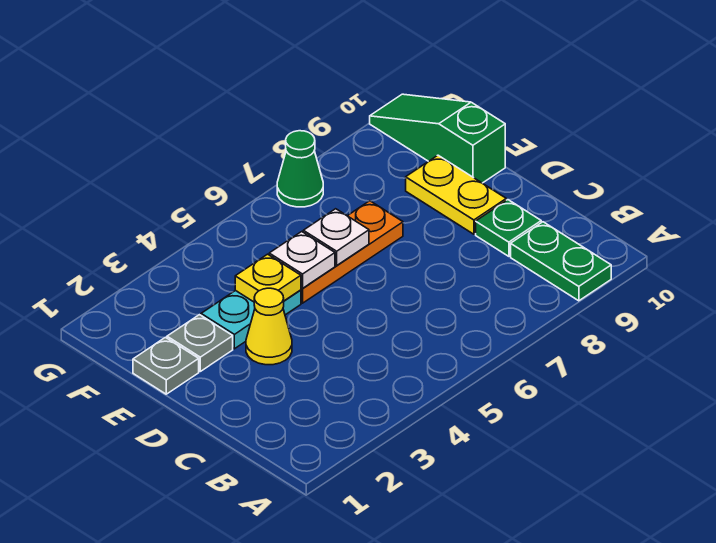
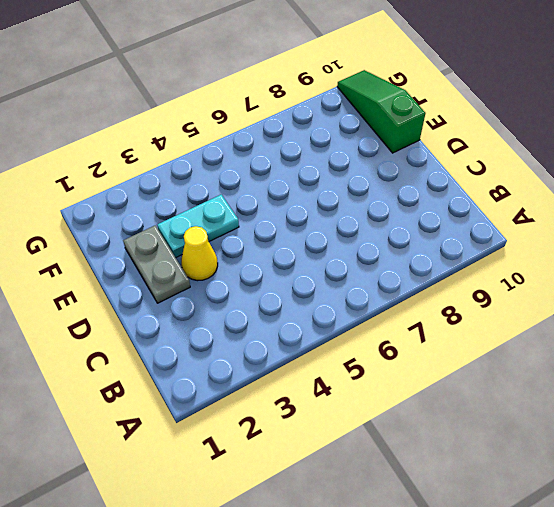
grey plate D2:E2 level 1 -> grey plate E2 level 1
none -> green plate A9:B9 level 1
none -> green plate C9 level 1
none -> yellow plate D9:E9 level 1

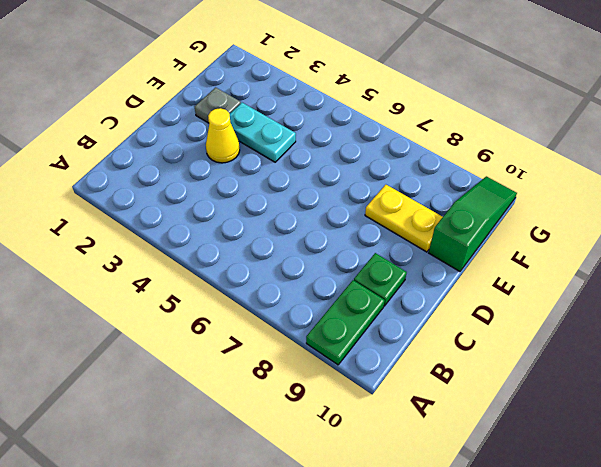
yellow plate E8:E9 level 1 -> yellow plate D9:E9 level 1
none -> grey plate E1 level 1
none -> orange plate E5:E7 level 1
none -> green cone G7 level 1

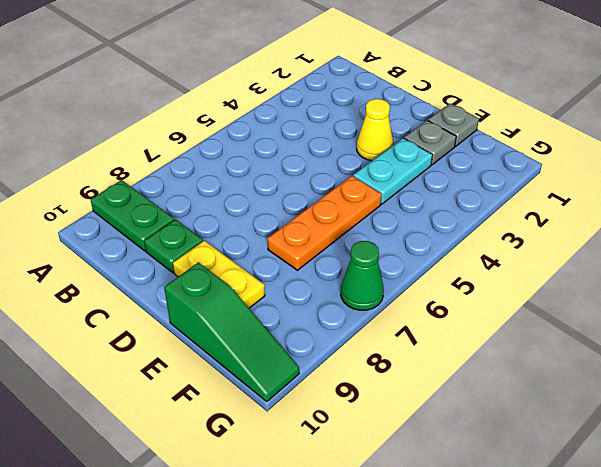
none -> yellow plate E4 level 2
none -> white plate E5 level 2
none -> white plate E6 level 2

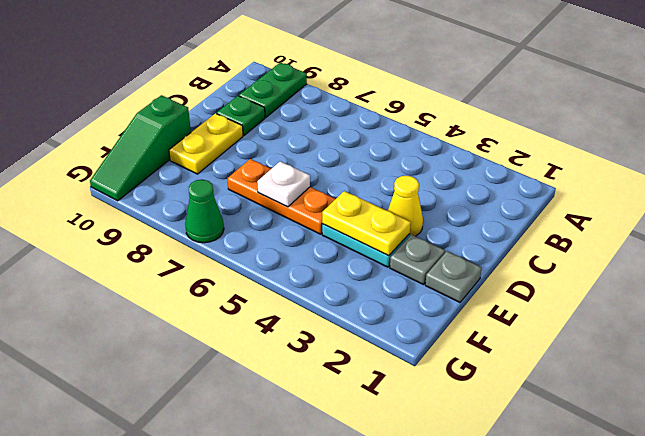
yellow plate E3:E4 level 2 -> yellow plate E4 level 2
none -> white plate E5 level 2

